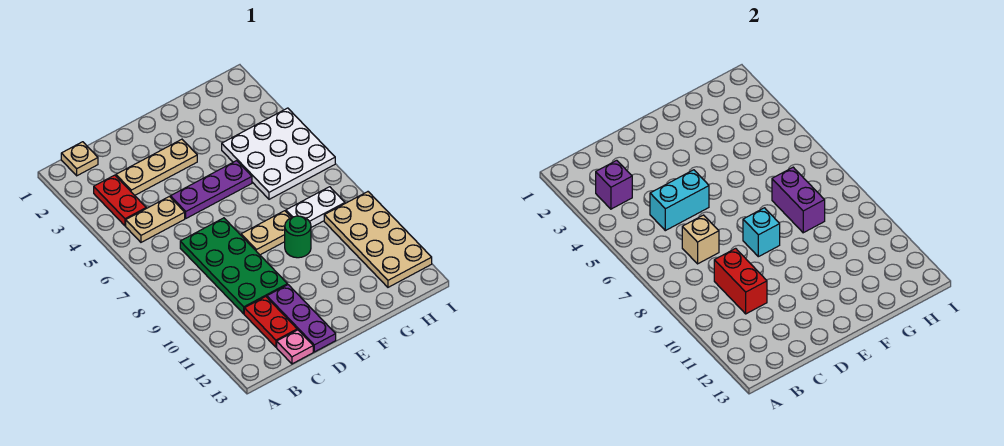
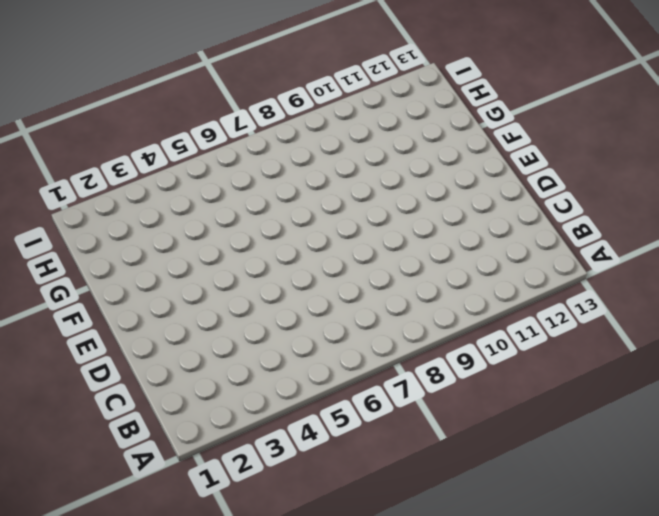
none -> tan plate B1 level 1
none -> red plate B3:B4 level 1
none -> tan plate B5:C5 level 1

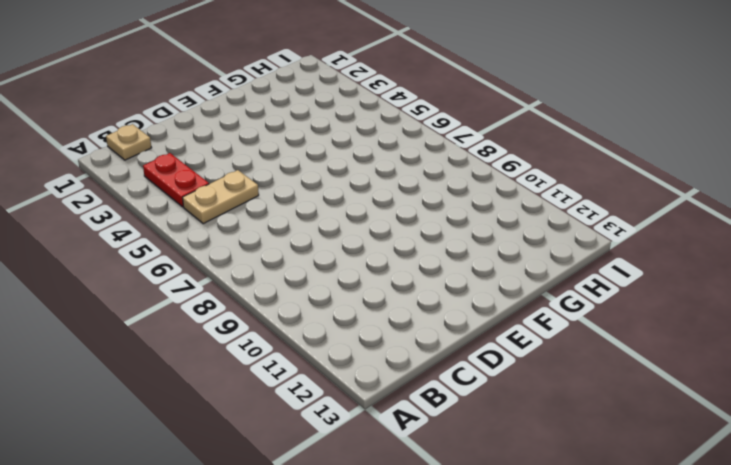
none -> tan plate C3:E3 level 1
none -> green plate C7:D10 level 1
none -> red plate C11:C12 level 1

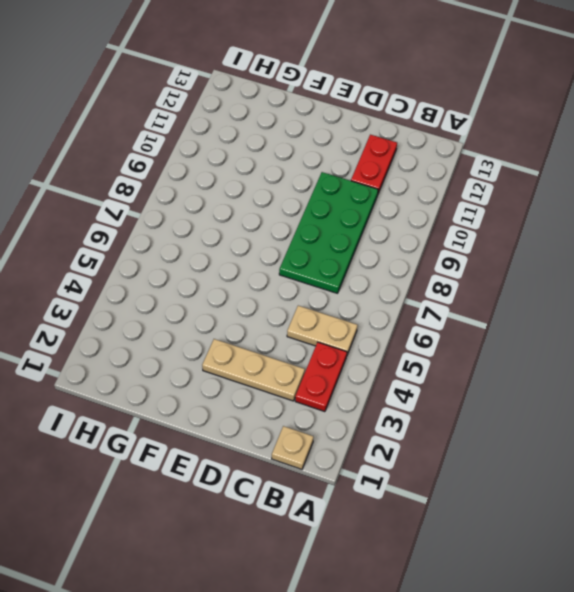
none -> pink plate C13 level 1
none -> purple plate D5:F5 level 1
none -> purple plate D11:D13 level 1

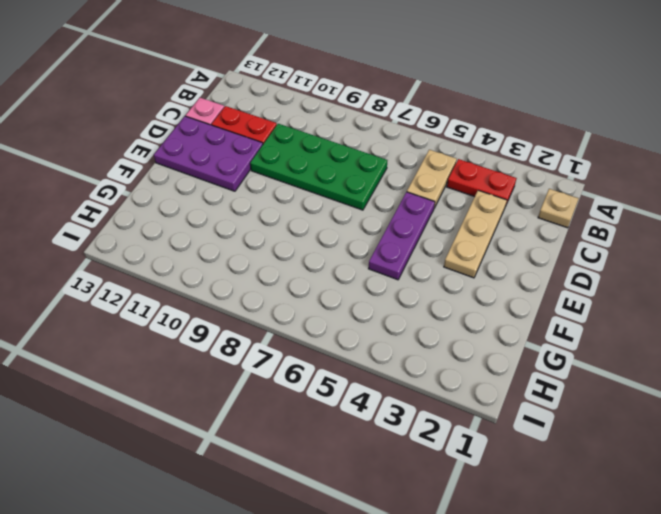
purple plate D11:E13 level 1 -> purple plate D11:D13 level 1
none -> tan plate E8:F8 level 1
none -> green round brick F9 level 1
none -> white plate G4:I6 level 1

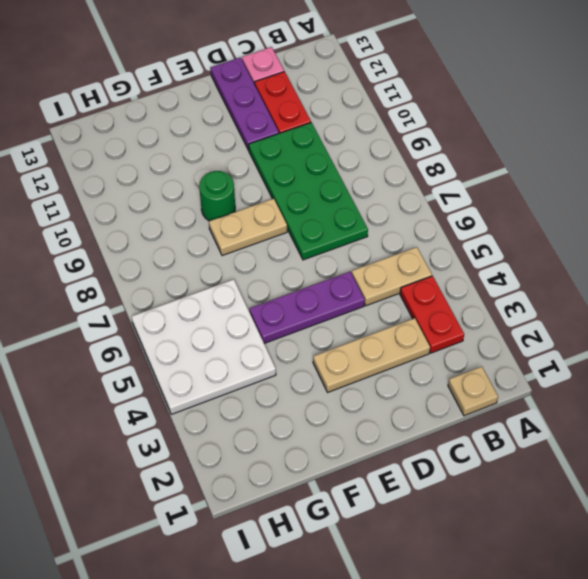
none -> white plate G8:H8 level 1
none -> tan plate H9:I12 level 1
none -> purple brick B3 level 2

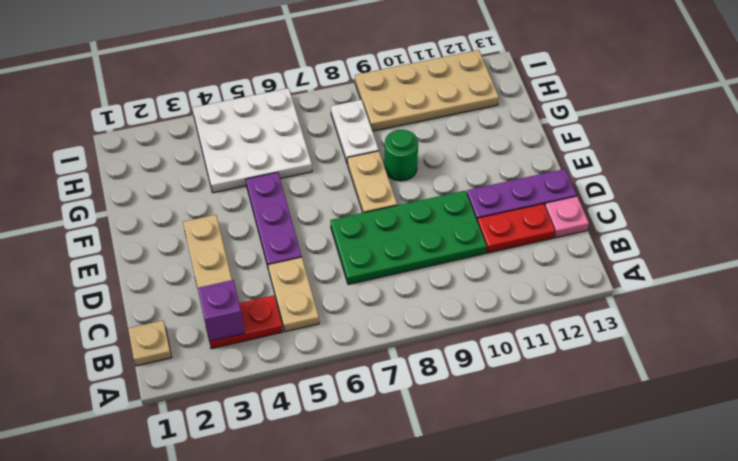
none -> cyan brick C5:D5 level 2
none -> tan brick C7 level 2
none -> red brick C9:C10 level 2

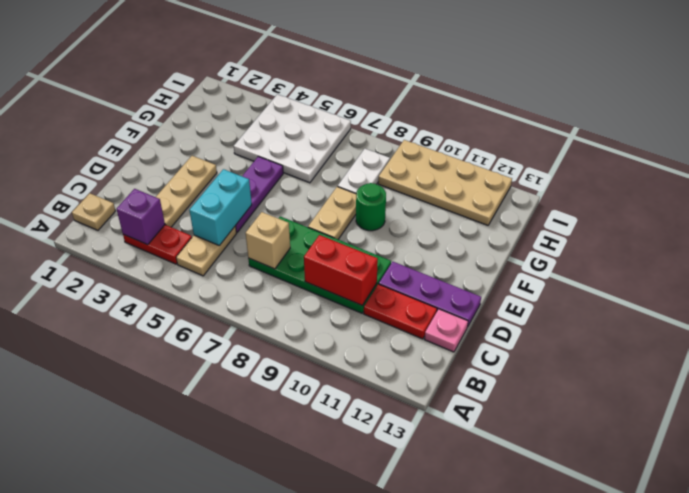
none -> cyan brick E8 level 2
none -> purple brick G7:G8 level 2

